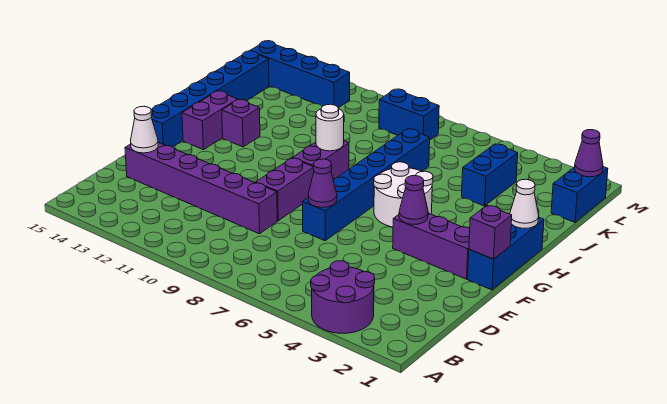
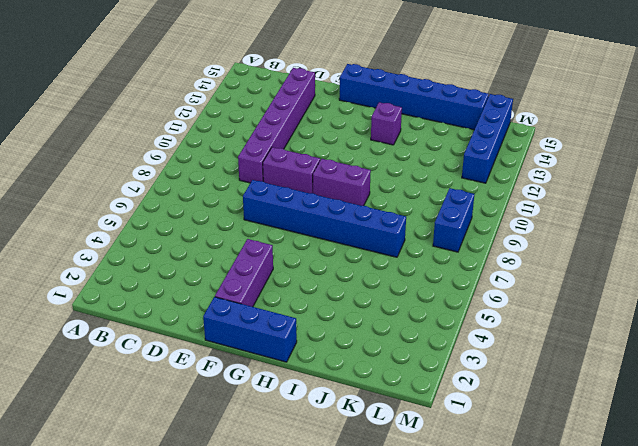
none -> purple round brick A3:B4 level 1
none -> white round brick G5:H6 level 1
none -> purple brick G14:H14 level 1

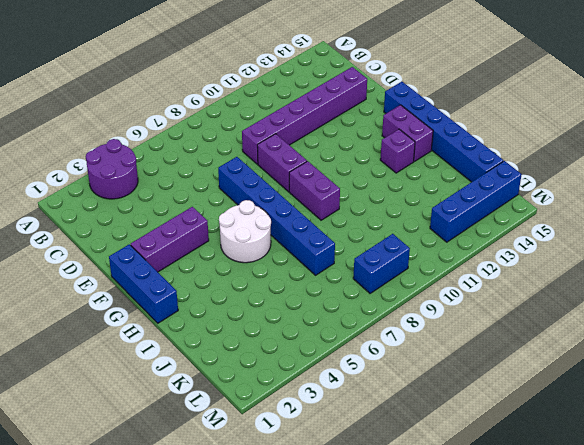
none -> blue brick J4:K4 level 1
none -> blue brick K1:L1 level 1
none -> white cone D14 level 2

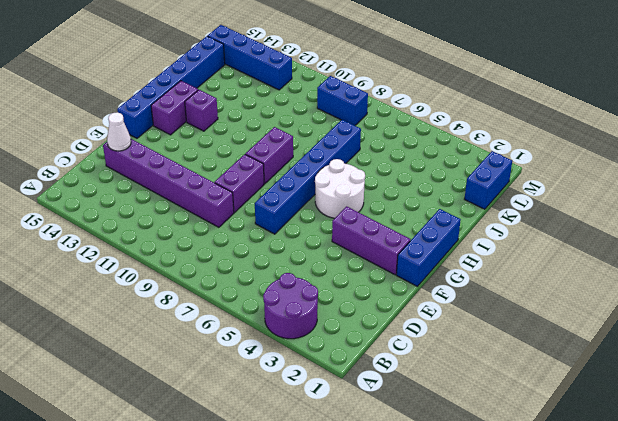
none -> blue brick J4:K4 level 1
none -> purple cone E7 level 2
none -> purple brick F1 level 2

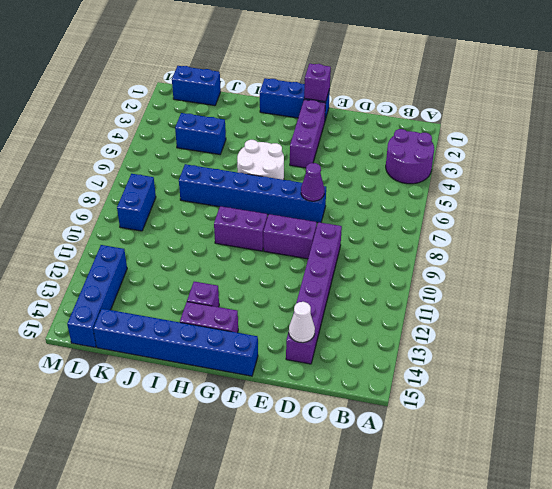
none -> purple cone F4 level 2
none -> white cone H1 level 2
none -> white round brick H9 level 2

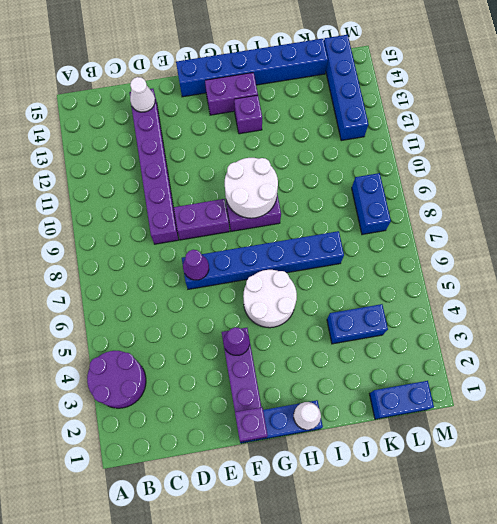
white round brick G9:H10 level 2 -> white round brick H9 level 2
none -> purple cone L1 level 2

